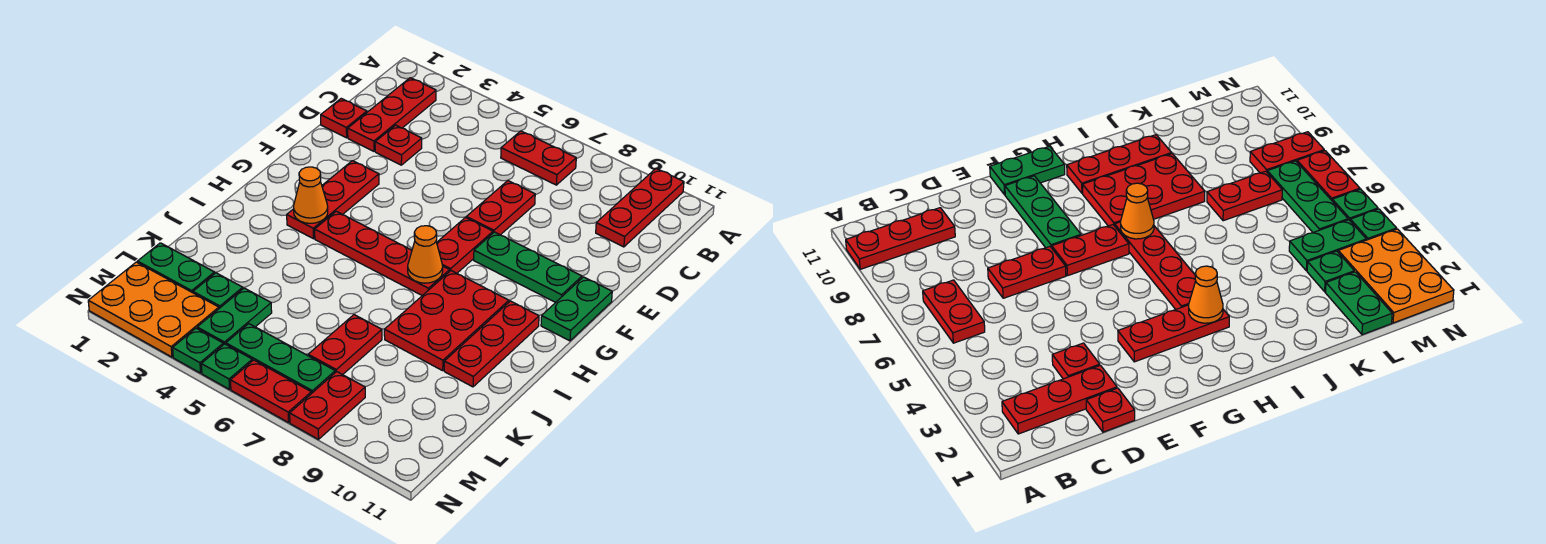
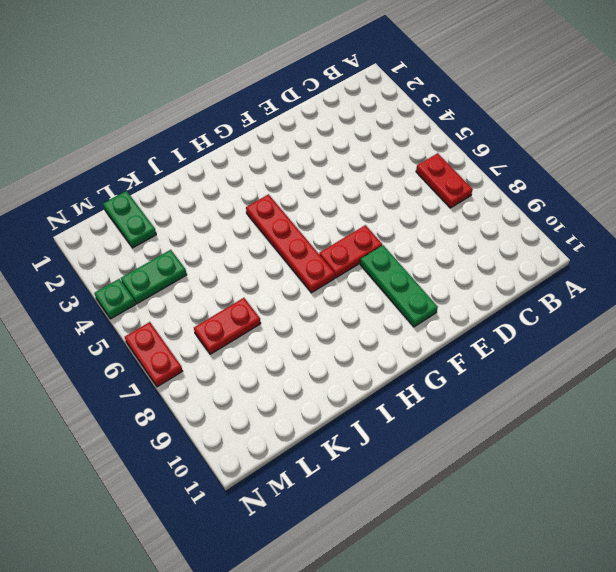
none -> red plate A10:C10 level 1
none -> red plate B2:D2 level 1
none -> red plate D1 level 1

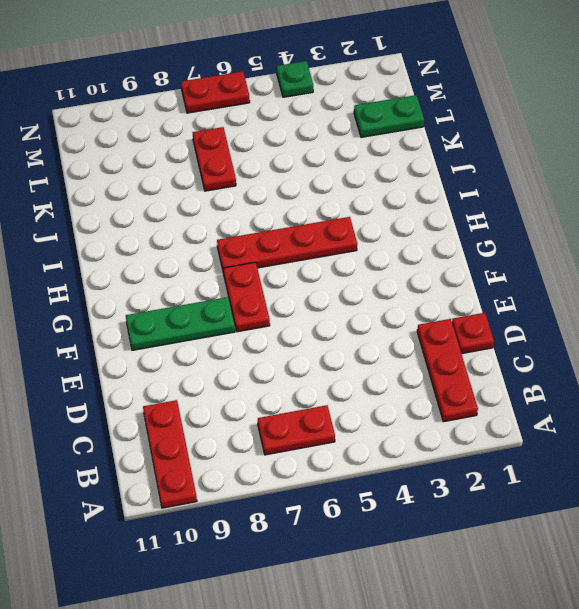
none -> red plate D3 level 1
none -> red plate D7:E7 level 1
none -> red plate F3:H3 level 1

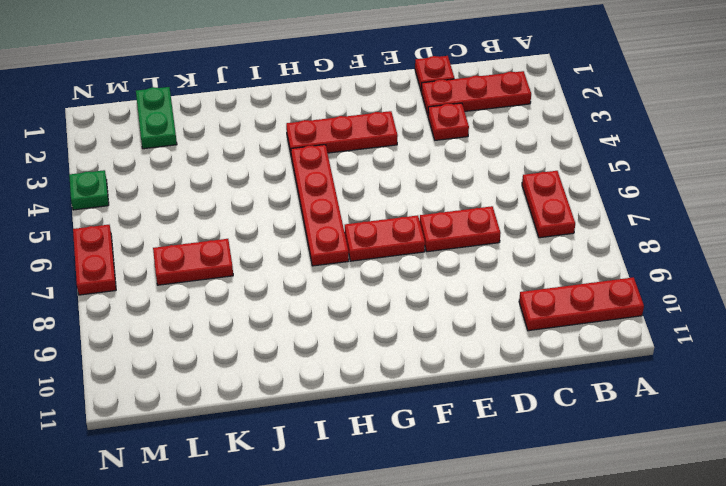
none -> green plate F8:F10 level 1
none -> green plate F11:G11 level 1
none -> red plate H8:J9 level 1

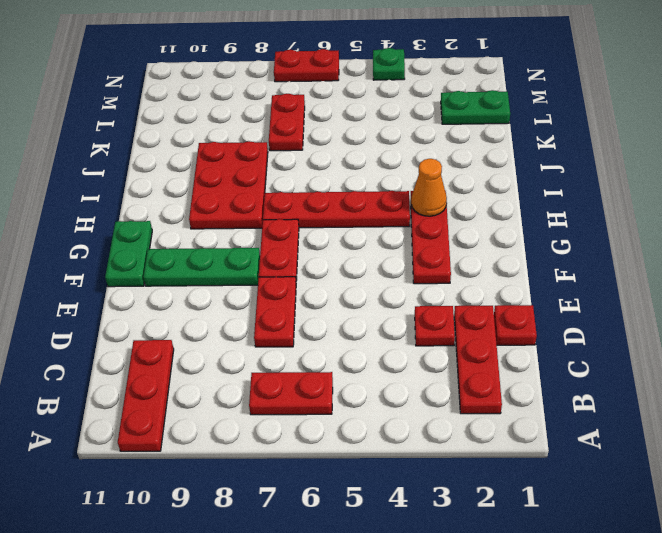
none -> red plate H10:J10 level 1
none -> green plate L3 level 1
none -> green plate L4:M4 level 1

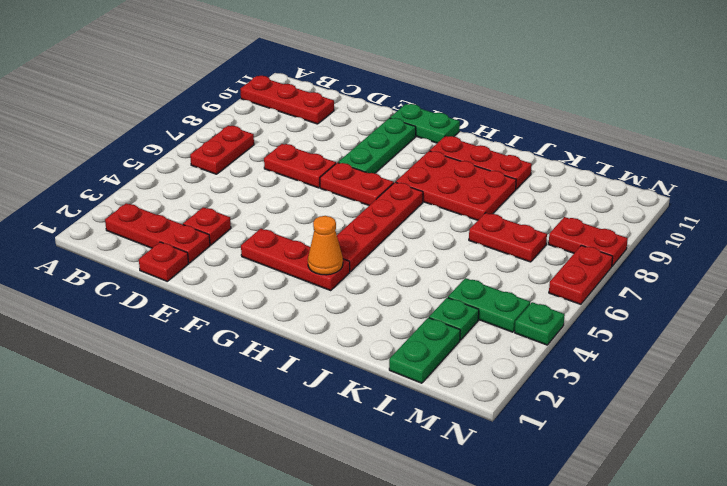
none -> orange plate M1:N3 level 1
none -> green plate M5:M7 level 1
none -> green plate N5 level 1

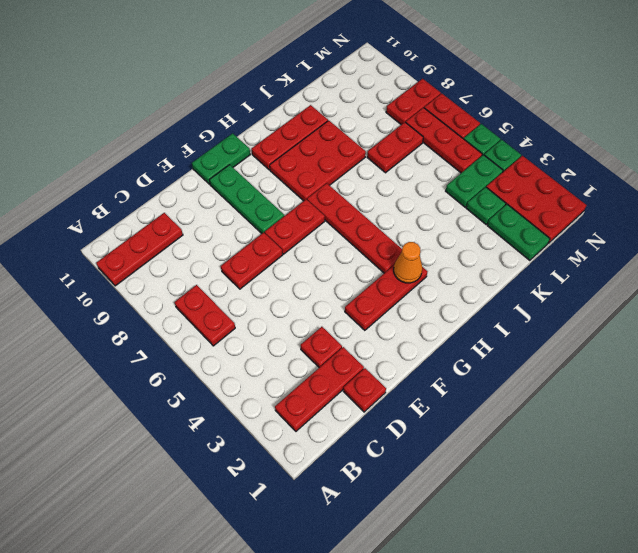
red plate M1:N3 level 1 -> orange plate M1:N3 level 1
red plate M5:M7 level 1 -> green plate M5:M7 level 1
none -> orange cone H7 level 2

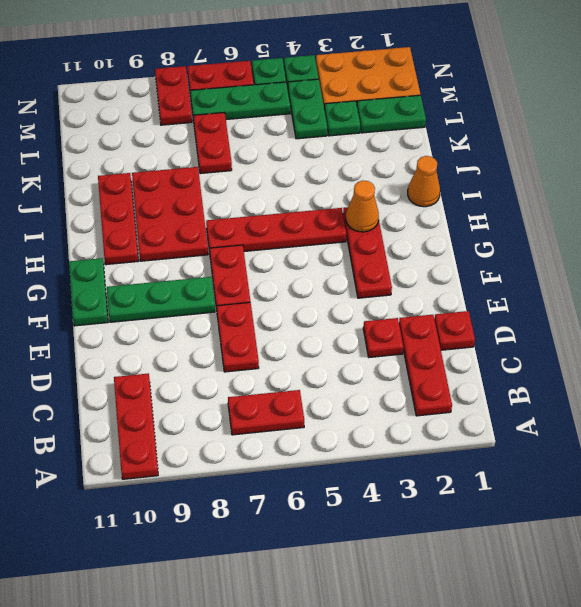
orange cone I1 level 1 -> orange cone H7 level 2

